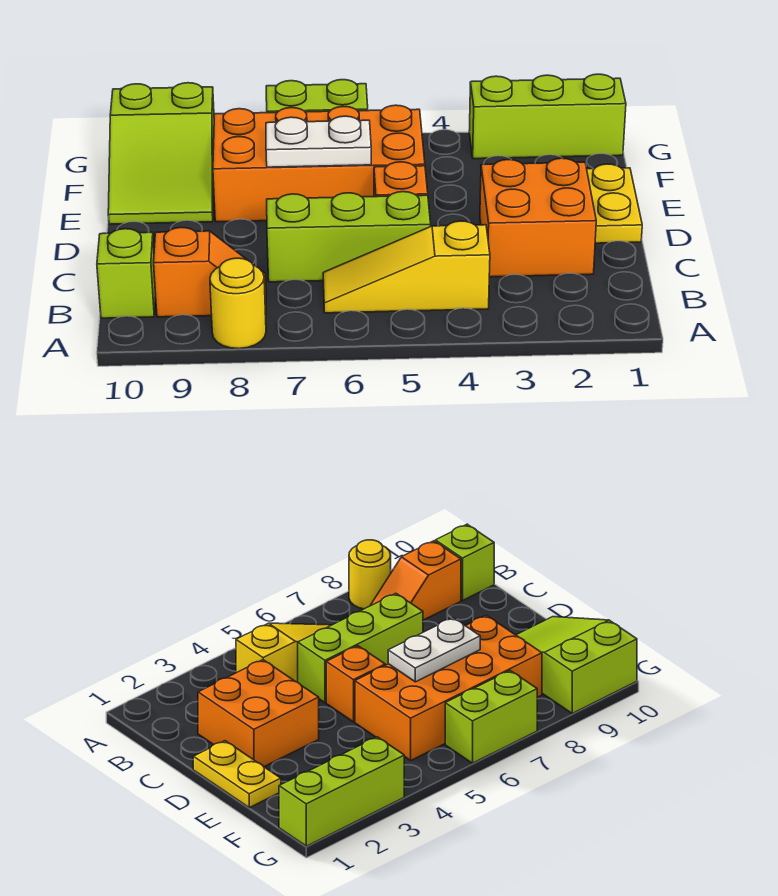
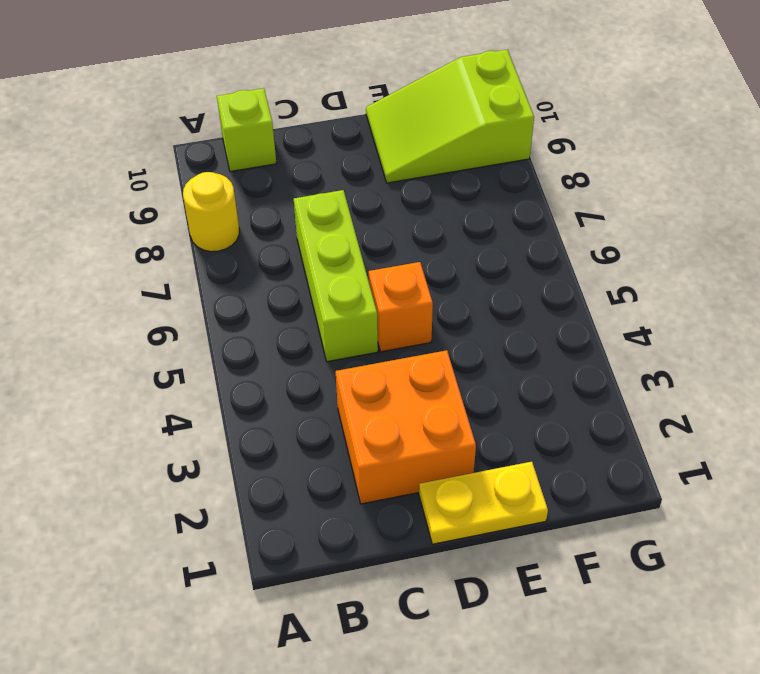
none -> yellow slope B4:B6 level 1 top 4
none -> orange slope B8:B9 level 1 top 9
none -> orange brick E5:F8 level 1

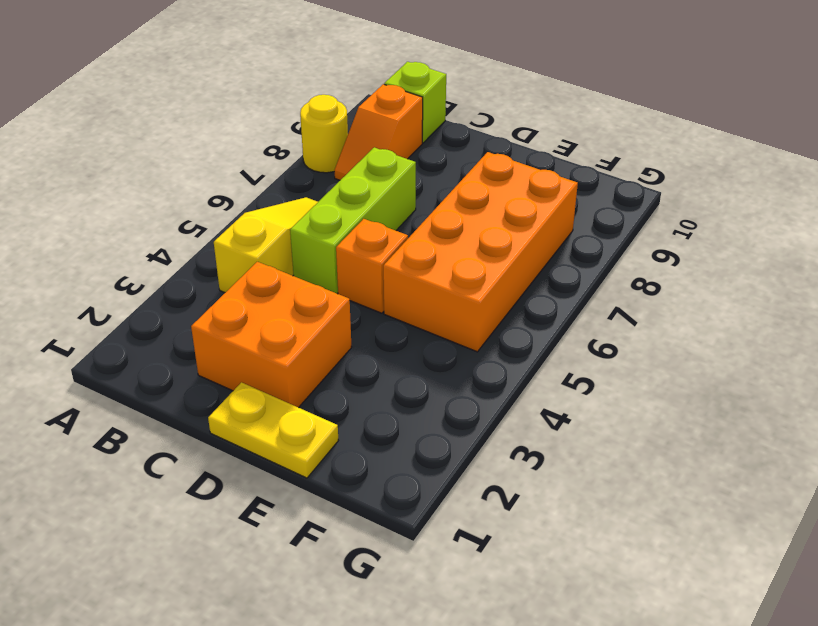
none -> lime slope E9:G10 level 1 top G
none -> lime brick G1:G3 level 1
none -> lime brick G6:G7 level 1

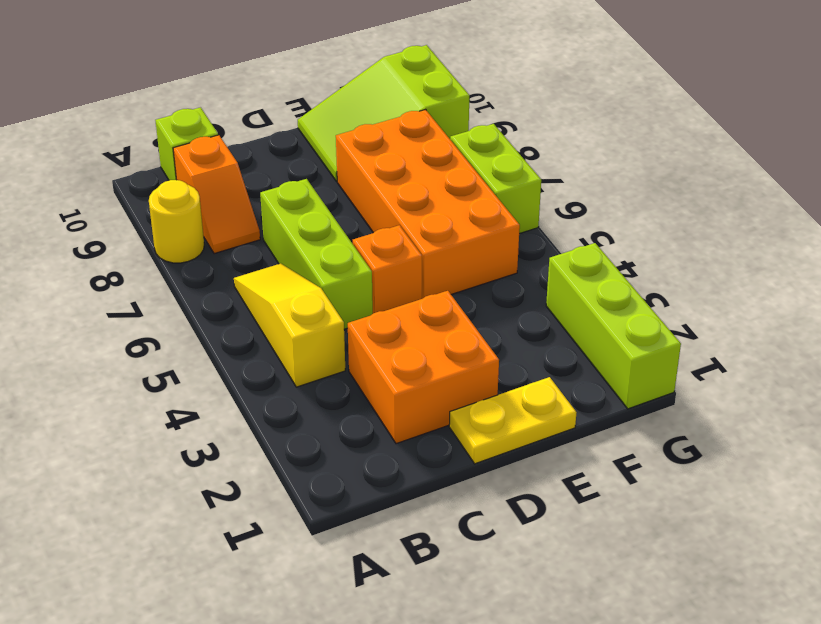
none -> white plate E6:E7 level 2

